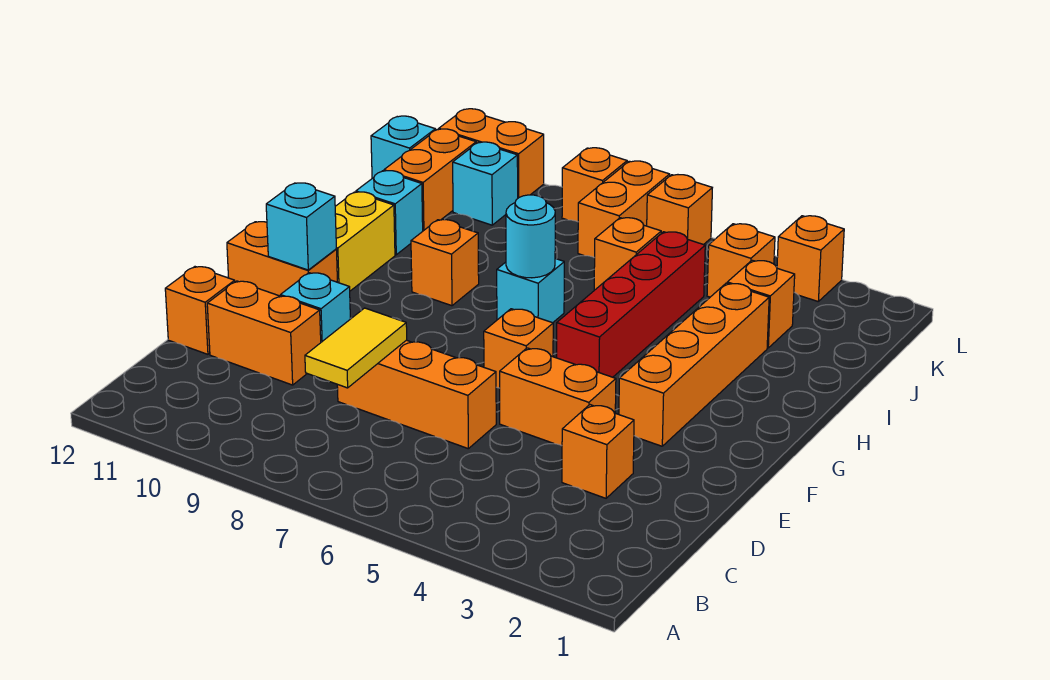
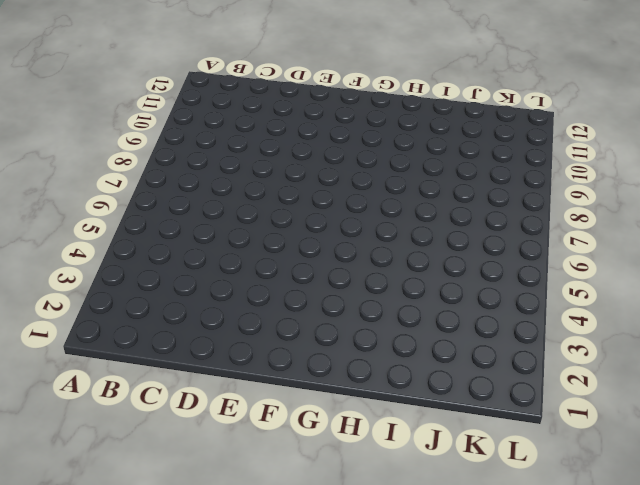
none -> orange brick D3 level 1
none -> orange brick D6:D8 level 1
none -> orange brick D10:D11 level 1

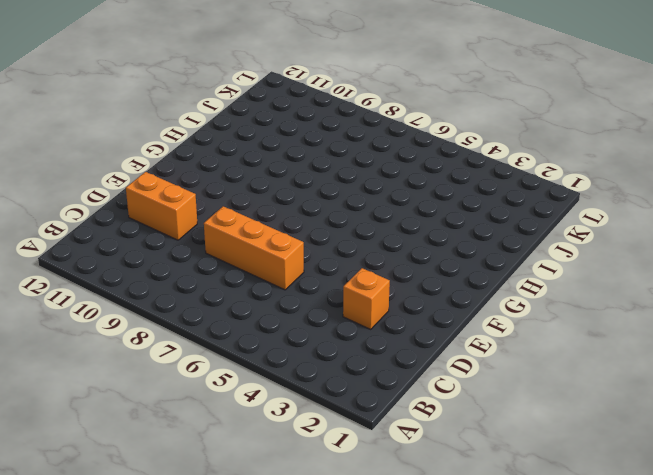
none -> orange brick D12 level 1
none -> orange brick E4:E5 level 1
none -> cyan brick E10 level 1

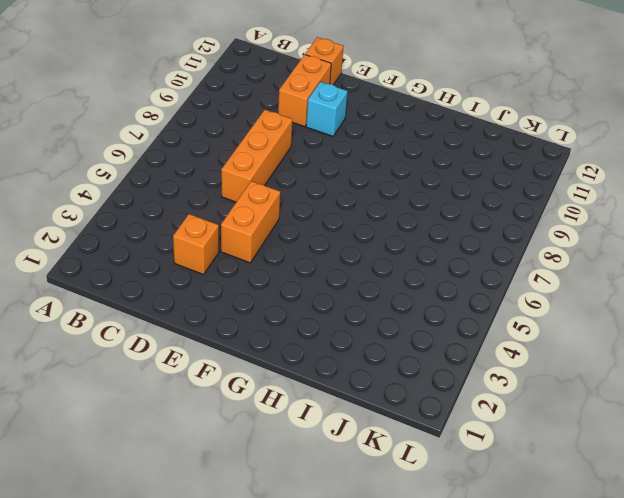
none -> orange brick F3:I3 level 1
none -> orange brick F6 level 1
none -> orange brick F11:F12 level 1

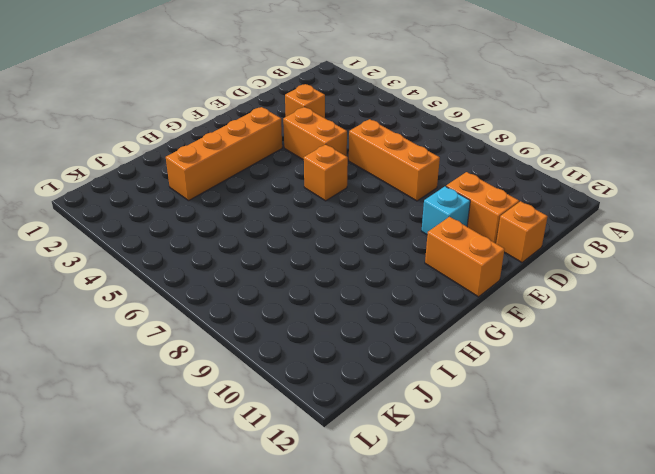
none -> red brick G5:J5 level 1
none -> yellow brick G11:H11 level 1
none -> cyan brick H7 level 1

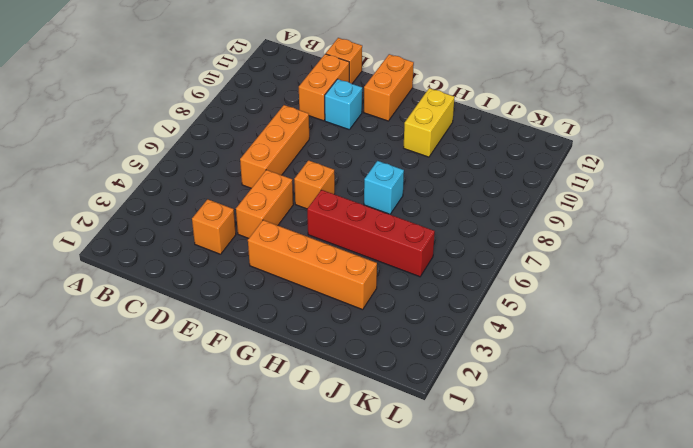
yellow brick H10:H11 level 1 -> yellow brick G11:H11 level 1
none -> orange brick H9 level 1
none -> cyan brick I11 level 1
none -> orange brick J3 level 1

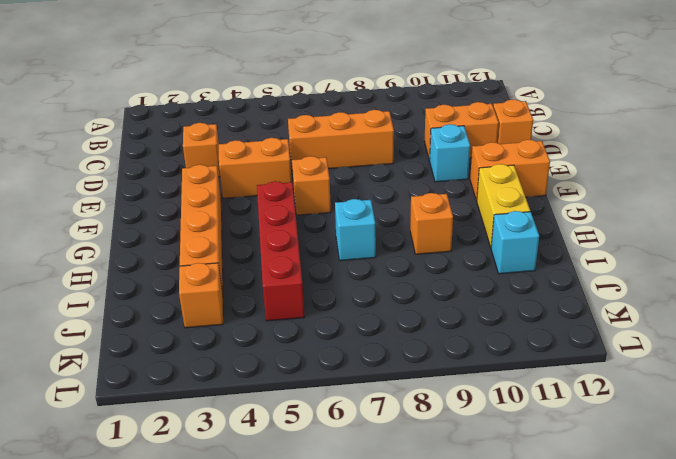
none -> orange brick J6 level 1
none -> orange brick J11:K11 level 1
none -> orange brick K4 level 1

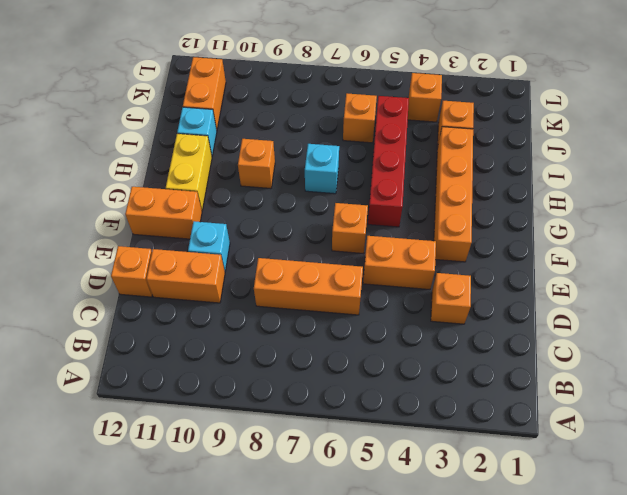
none -> orange brick K7:L7 level 1
none -> cyan brick K10 level 1
none -> cyan brick K12 level 1

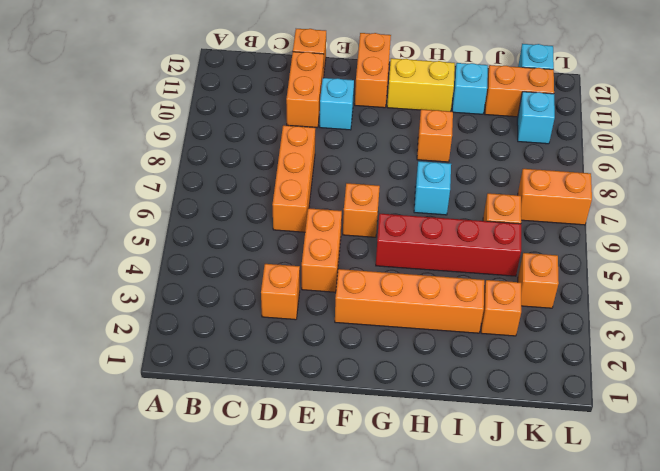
none -> orange brick L3 level 1
none -> orange brick L6 level 1
none -> orange brick L8 level 1

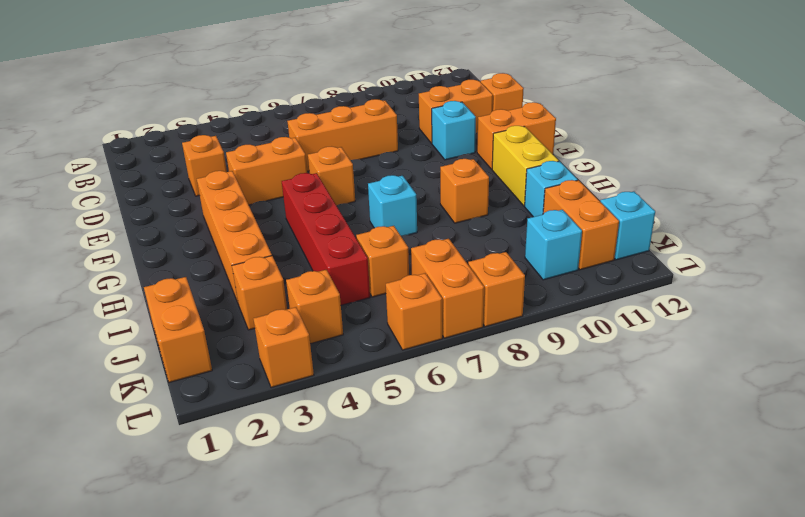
orange brick J1:K1 level 1 -> orange brick L10:L11 level 1
none -> yellow tile C8:D8 level 2
none -> cyan brick F11 level 2
none -> cyan round brick H7 level 2

